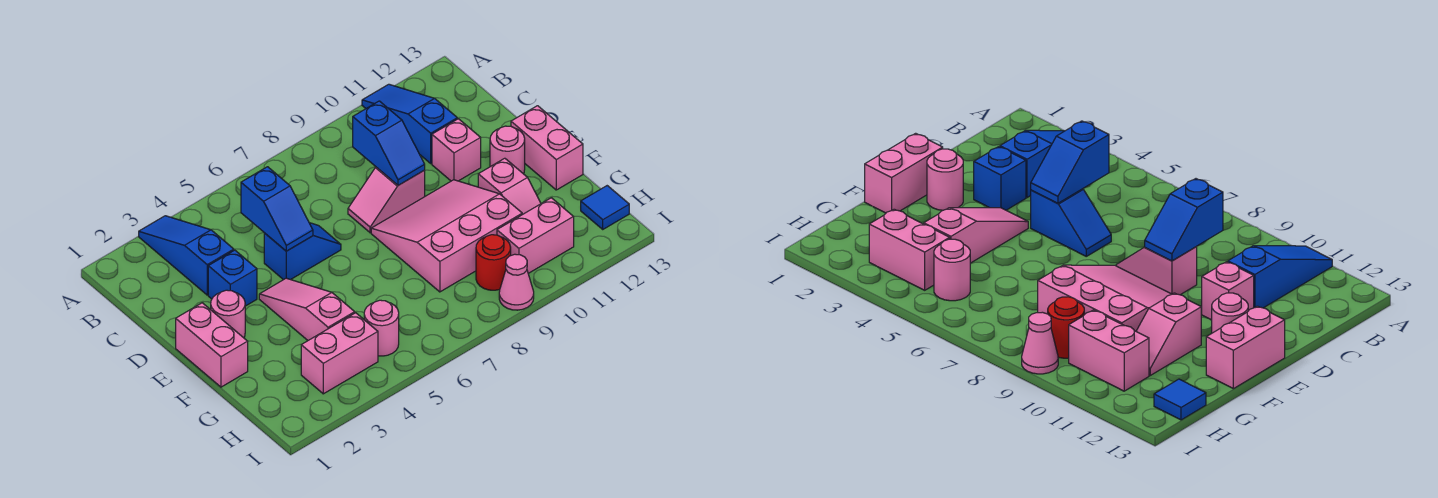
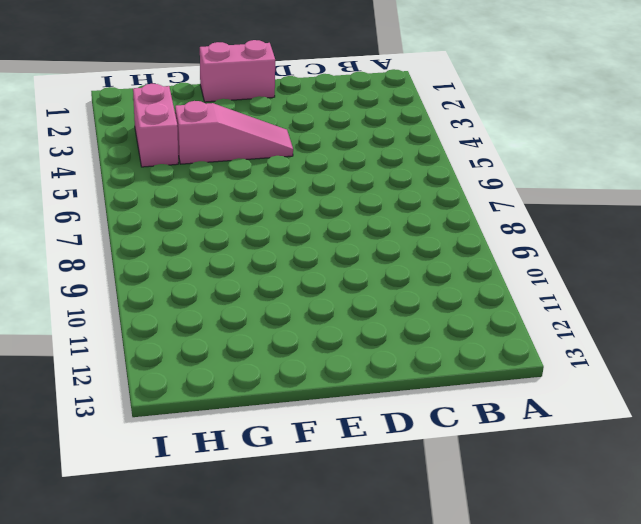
none -> blue slope A3:C3 level 1 top C
none -> blue slope A11:C11 level 1 top C
none -> blue brick D3 level 1

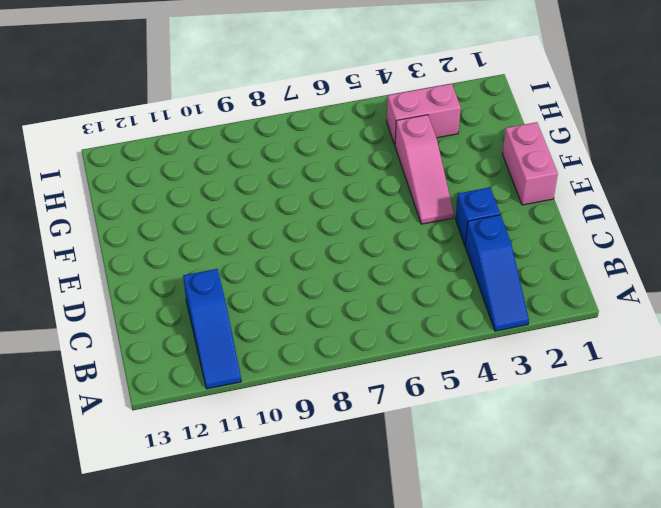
none -> blue slope D5:D6 level 1 top 5
none -> pink slope D8:D9 level 1 top 9
none -> pink brick D11 level 1

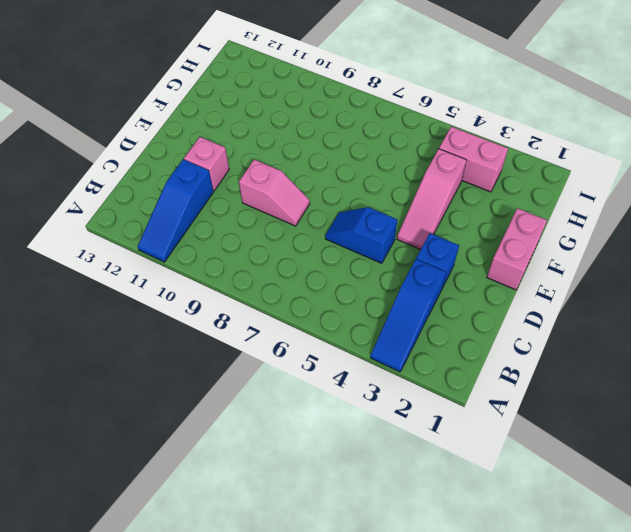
none -> pink round brick E2 level 1
none -> pink slope E8:G10 level 1 top G
none -> pink round brick E12 level 1

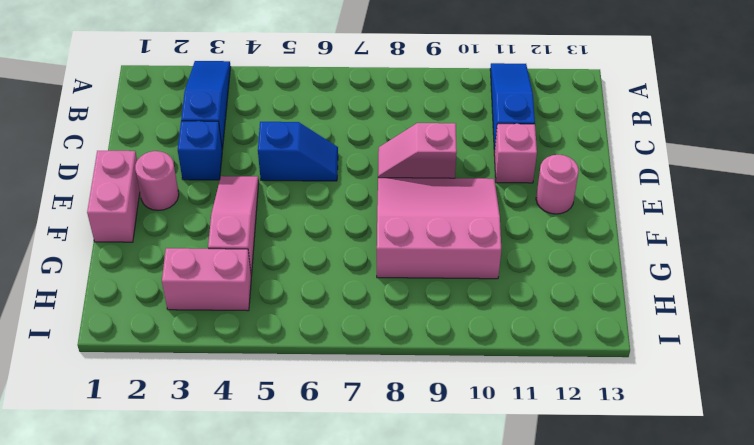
none -> pink brick E13:F13 level 1
none -> pink slope F11:G11 level 1 top F
none -> pink round brick H5 level 1

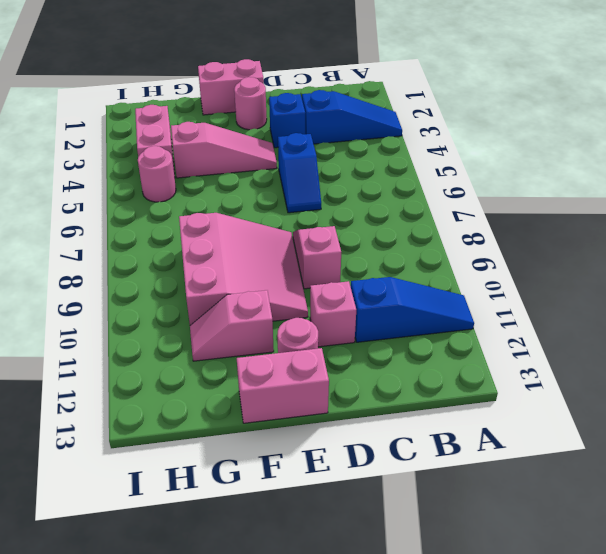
none -> red round brick H9 level 1
none -> pink brick H10:H11 level 1
none -> blue tile H13 level 1

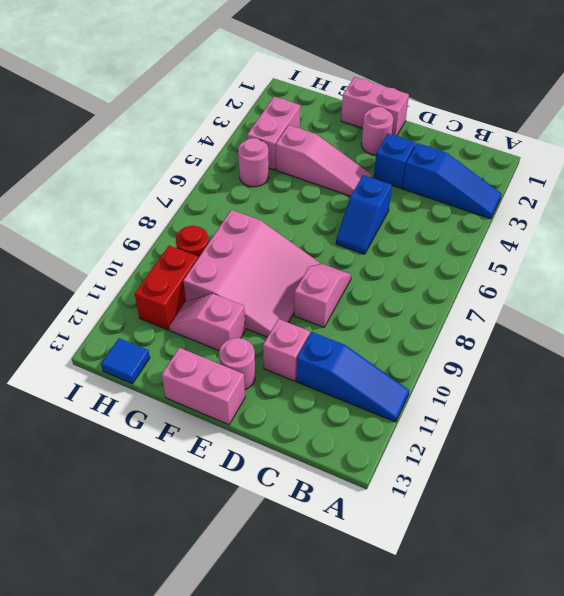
red brick H10:H11 level 1 -> pink brick H10:H11 level 1
none -> pink cone I9 level 1
none -> blue slope C5:D5 level 2 top C
none -> blue slope C9:D9 level 2 top C

